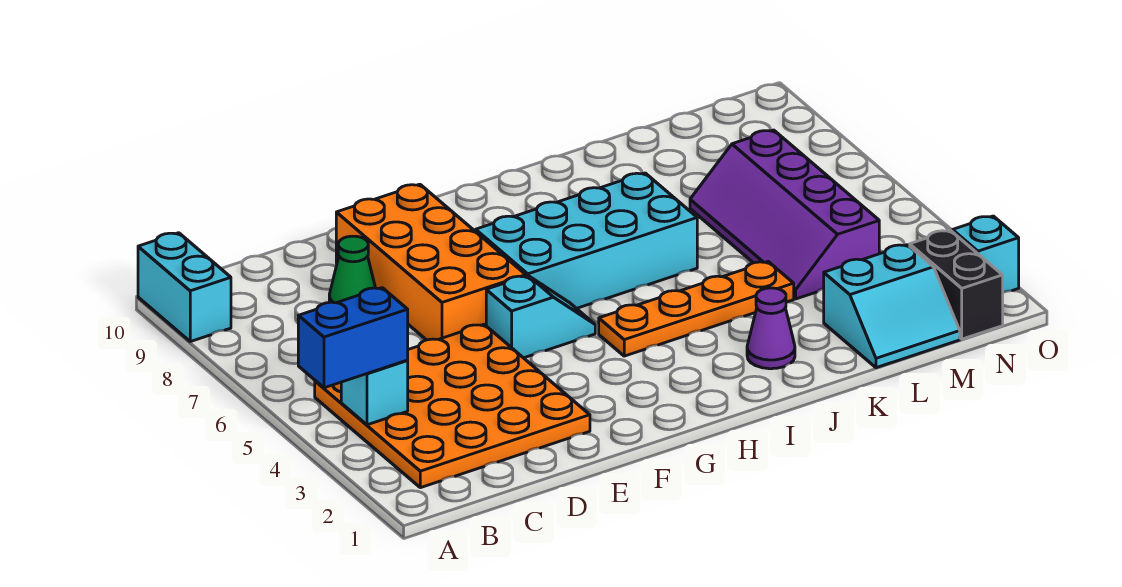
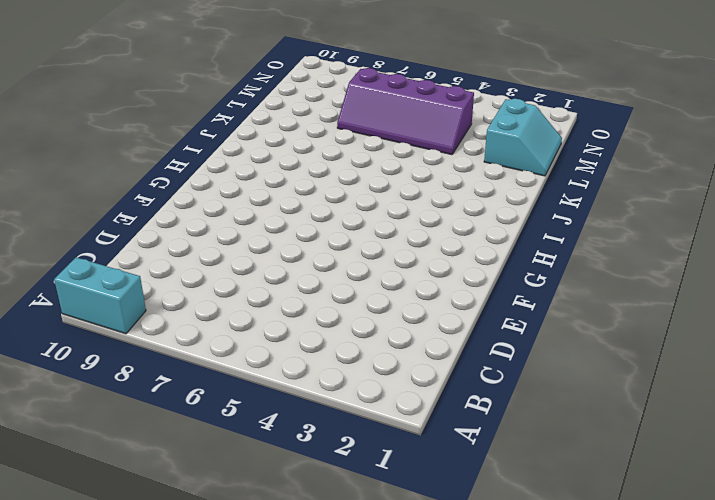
none -> orange plate B2:E5 level 1
none -> green cone D8 level 1
none -> orange brick E6:F9 level 1

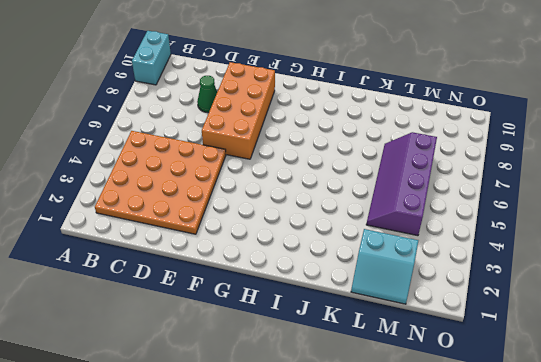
none -> cyan slope F5:G5 level 1 top F
none -> cyan brick G6:J7 level 1
none -> orange plate H4:K4 level 1

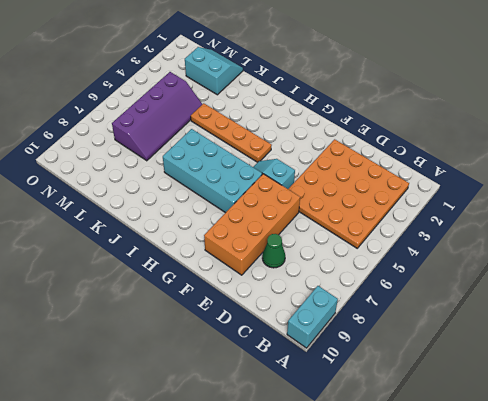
none -> purple cone J2 level 1
none -> black brick N1:N2 level 1
none -> cyan brick O2 level 1

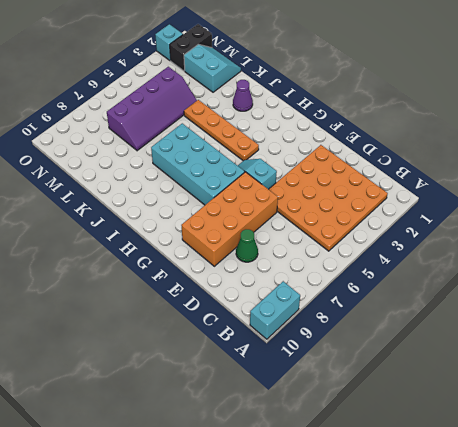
none -> cyan brick B4 level 2
none -> blue brick A4:B4 level 3

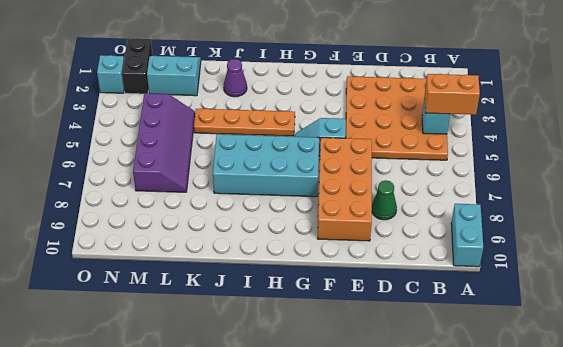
orange brick A4:B4 level 3 -> blue brick A4:B4 level 3

